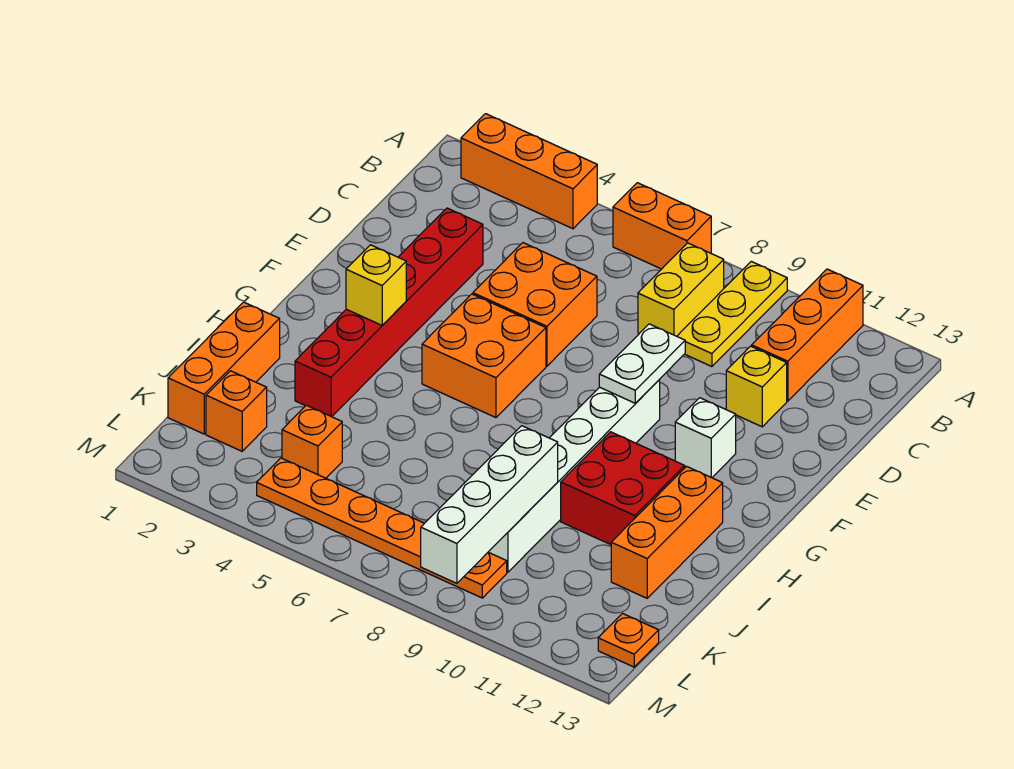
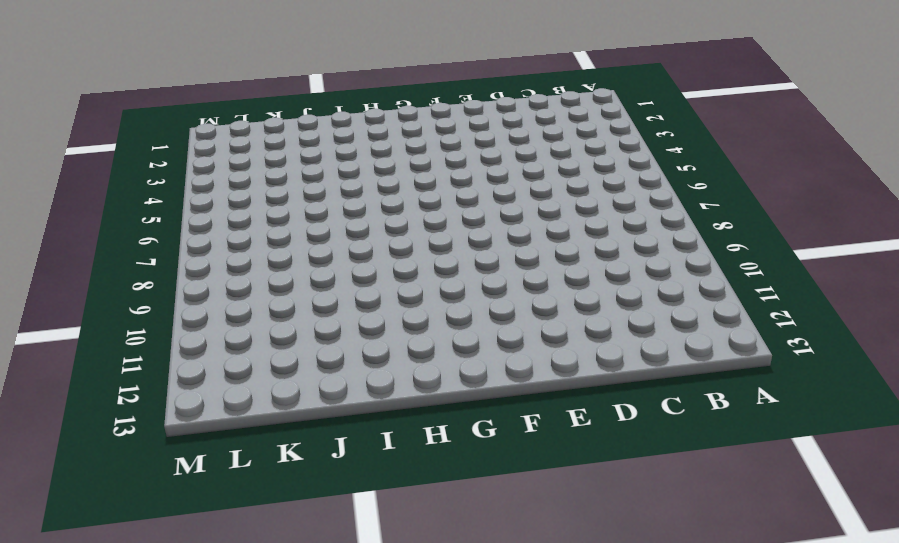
none -> orange brick A2:A4 level 1
none -> orange brick A6:A7 level 1
none -> yellow plate A9:C9 level 1

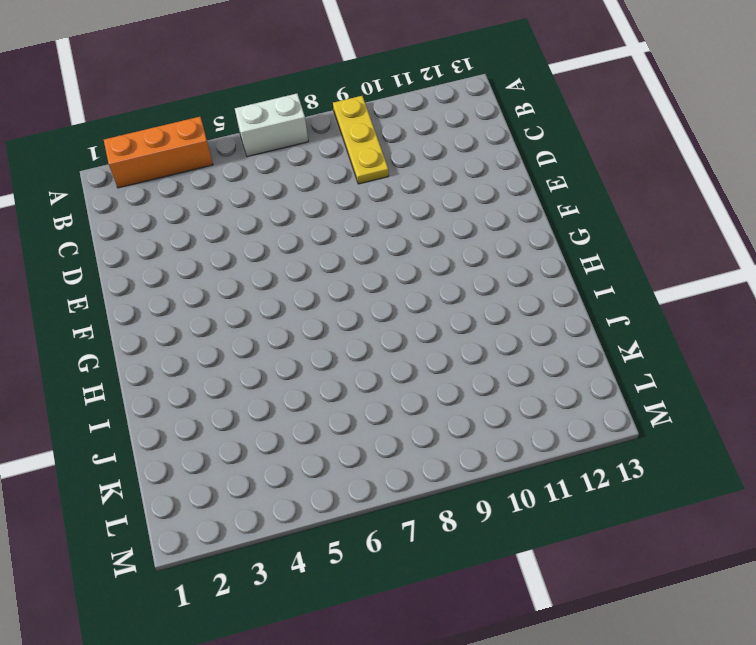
white brick A6:A7 level 1 -> orange brick A6:A7 level 1
none -> orange brick A11:C11 level 1
none -> yellow brick B8:C8 level 1
none -> red brick D3:I3 level 1

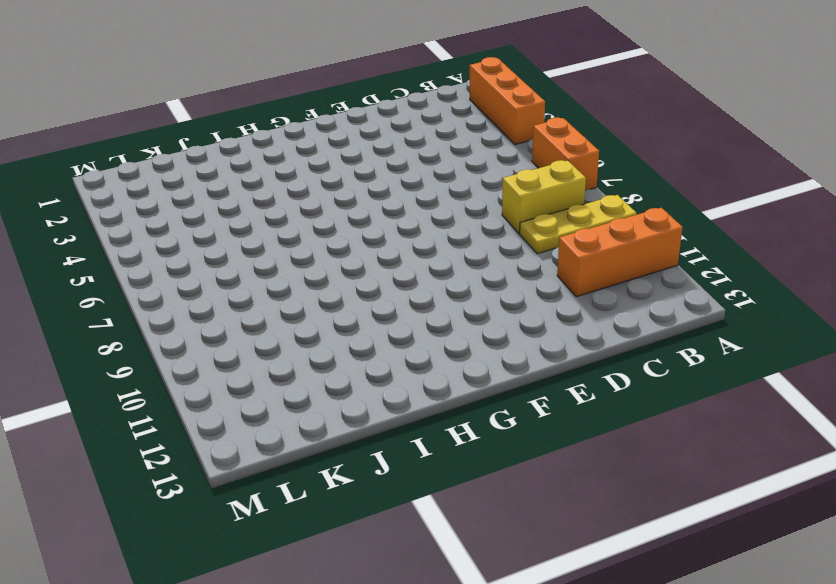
none -> red brick D3:I3 level 1
none -> orange brick D5:E6 level 1
none -> yellow brick D11 level 1

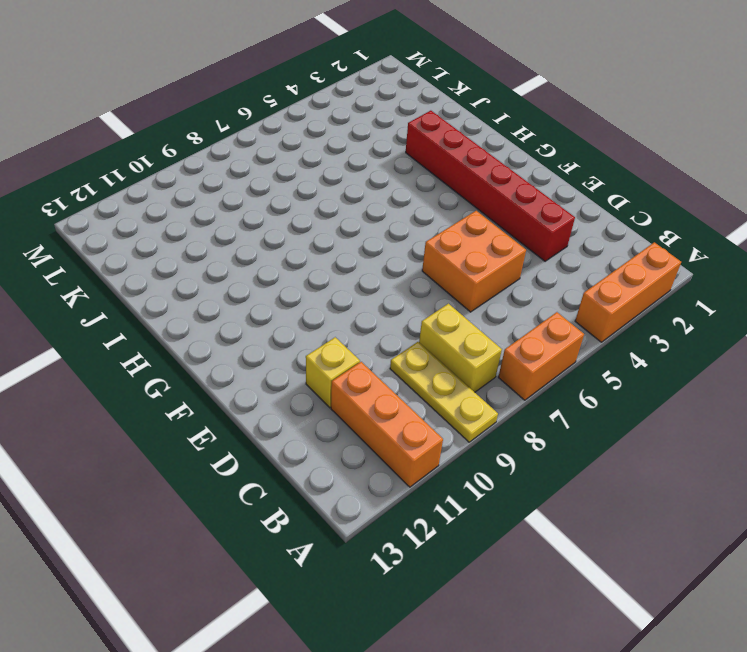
none -> orange brick F5:G6 level 1
none -> white brick F9:K9 level 1
none -> white brick F11 level 1

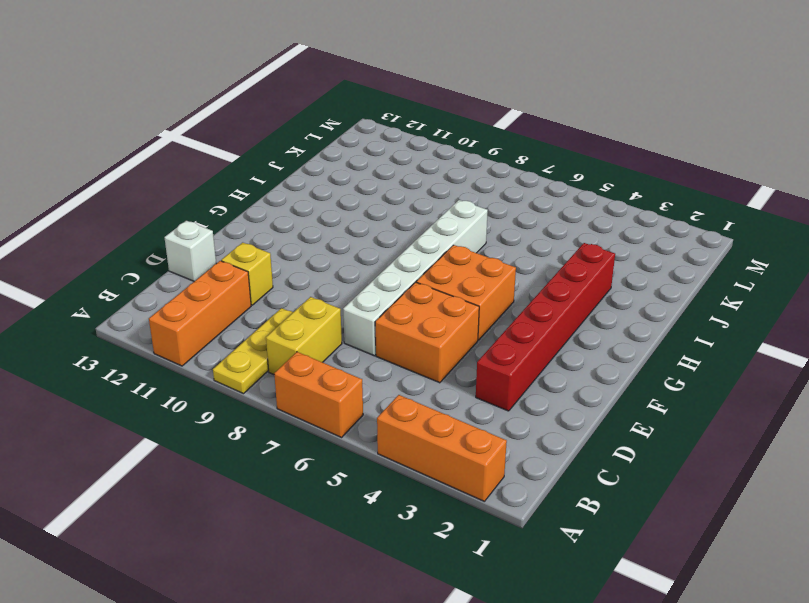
white brick D7:I7 level 1 -> white brick F9:K9 level 1
white brick D13 level 1 -> white brick F11 level 1
none -> red brick H10:I11 level 1
none -> orange brick H12:J12 level 1
none -> orange brick I1:K1 level 1

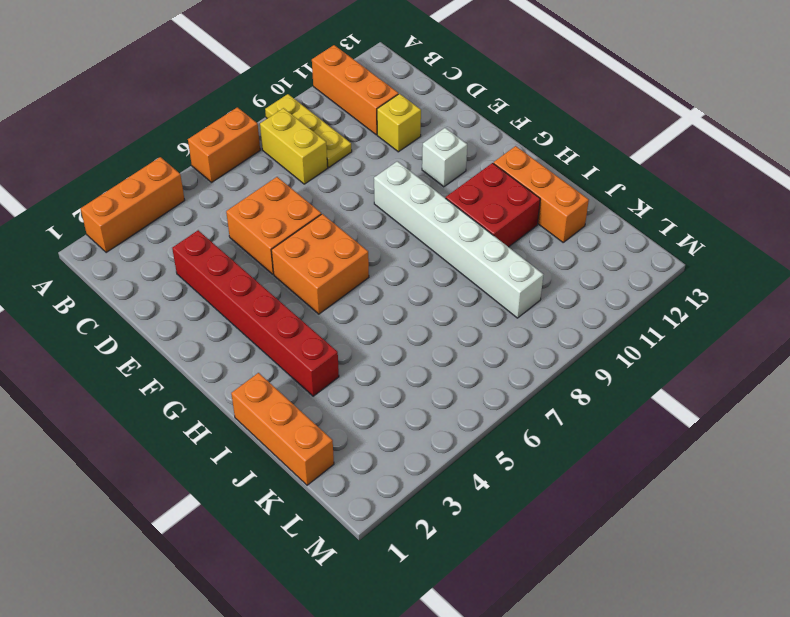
none -> orange brick K2 level 1
none -> orange brick K4 level 1
none -> orange plate L4:L9 level 1

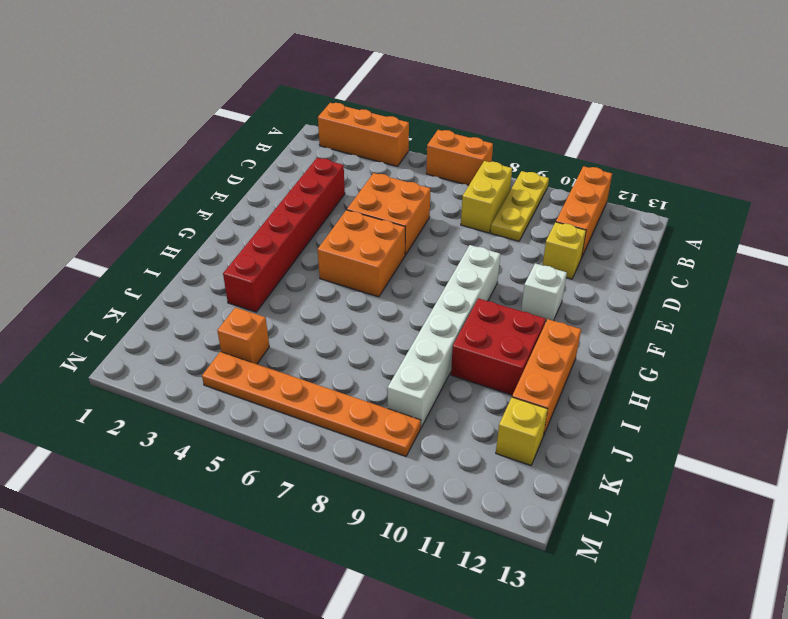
yellow brick K12 level 1 -> yellow brick G3 level 2
none -> orange brick I1:K1 level 1
none -> orange brick K2 level 1
none -> orange plate L13 level 1

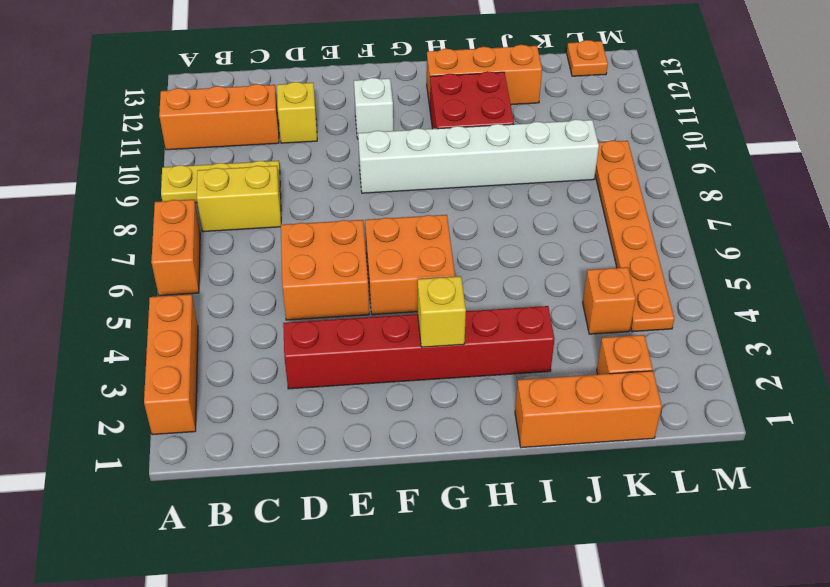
none -> white plate E9:F9 level 2
none -> white brick J9:M9 level 2

